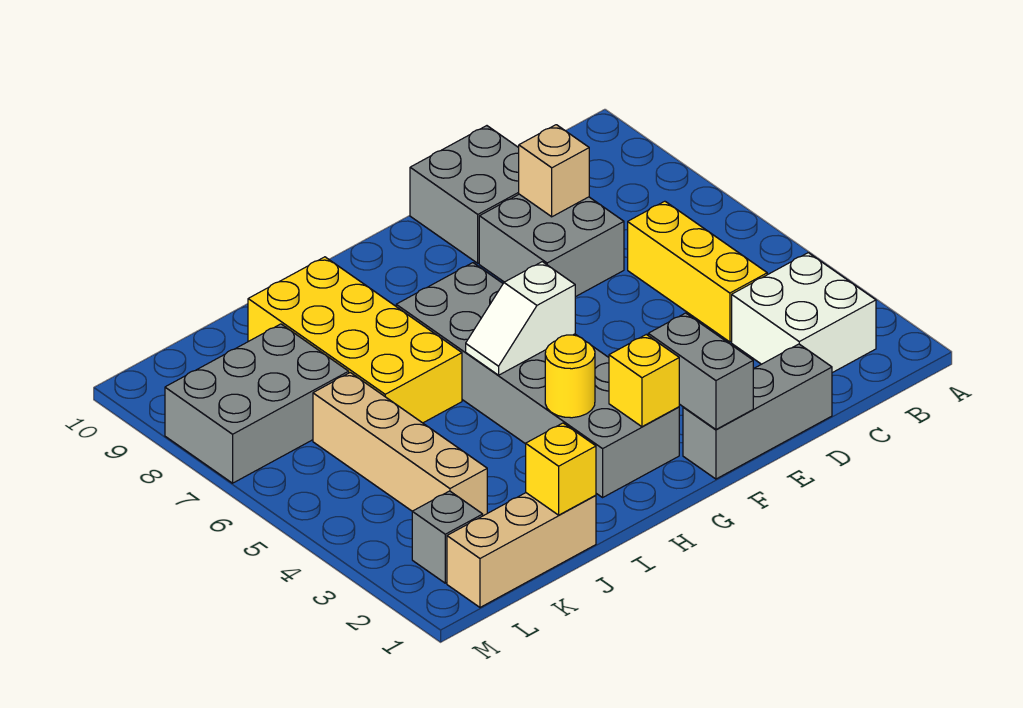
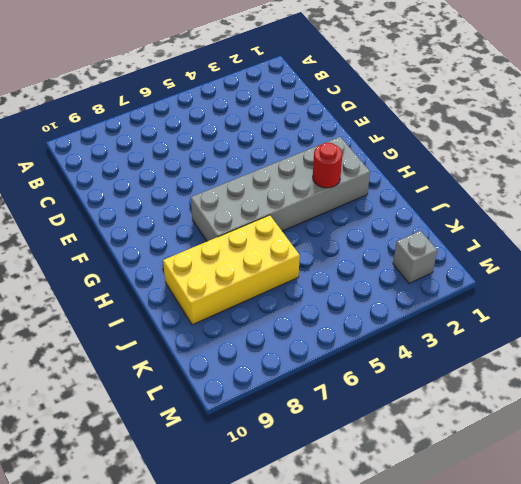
red round brick H3 level 2 -> yellow round brick H3 level 2
none -> white brick B2:C3 level 1
none -> yellow brick C4:C6 level 1
none -> grey brick D1:F1 level 1

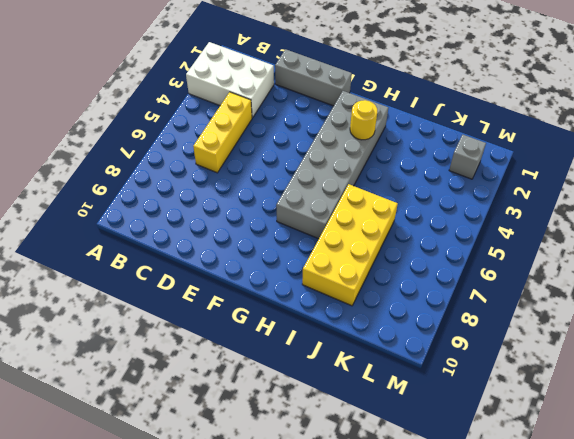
white brick A2:C3 level 1 -> white brick B2:C3 level 1
none -> grey brick D7:E8 level 1
none -> grey brick D9:E10 level 1
none -> tan brick J1:L1 level 1

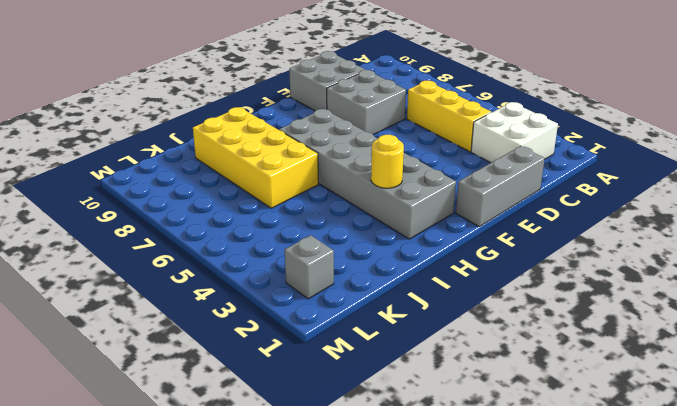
none -> tan brick J1:L1 level 1
none -> tan brick K3:K6 level 1
none -> grey brick K7:M8 level 1

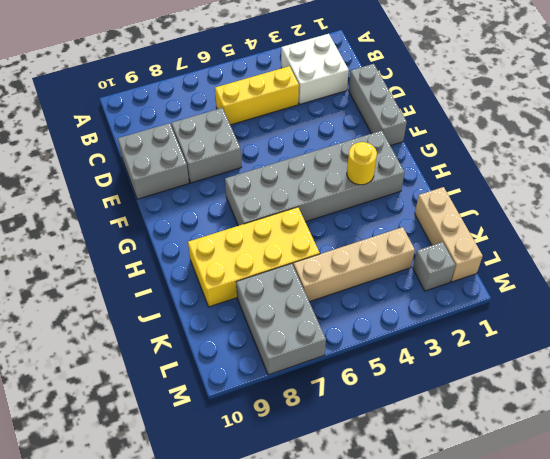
none -> tan brick D8 level 2
none -> grey brick F1:F2 level 2
none -> yellow brick G2 level 2

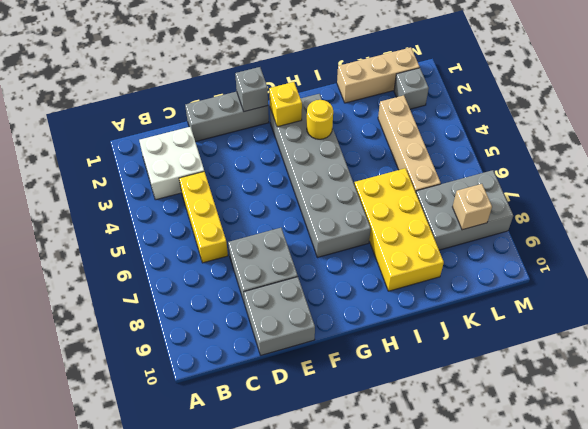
grey brick F1 level 2 -> grey brick F1:F2 level 2
tan brick L8 level 2 -> tan brick D8 level 2
none -> white slope G5:H5 level 2 top G
none -> yellow brick J1 level 2

